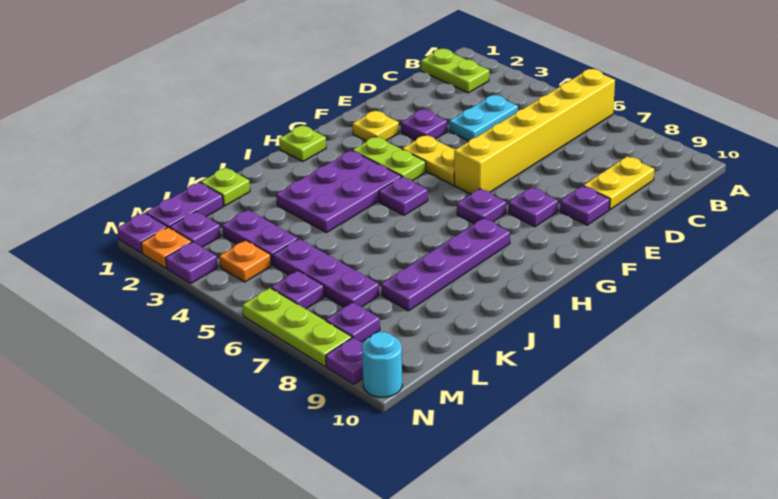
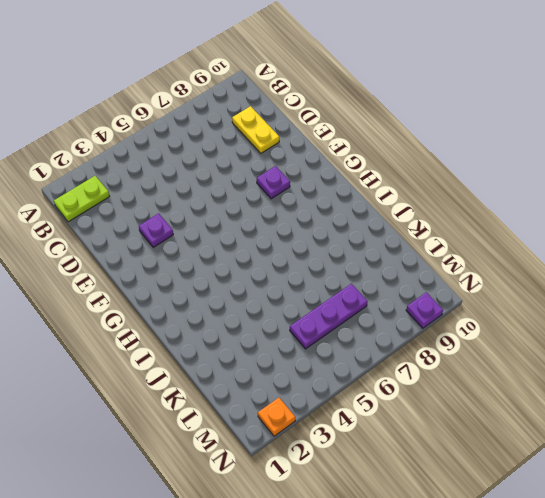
none -> yellow brick A6:F6 level 1
none -> cyan plate C4:D4 level 1
none -> purple plate E9 level 1

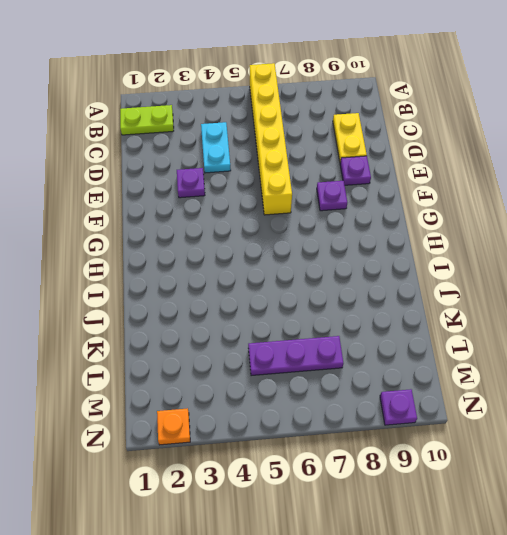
none -> yellow plate F2 level 1
none -> yellow plate F4:F5 level 1
none -> lime plate G3:G4 level 1

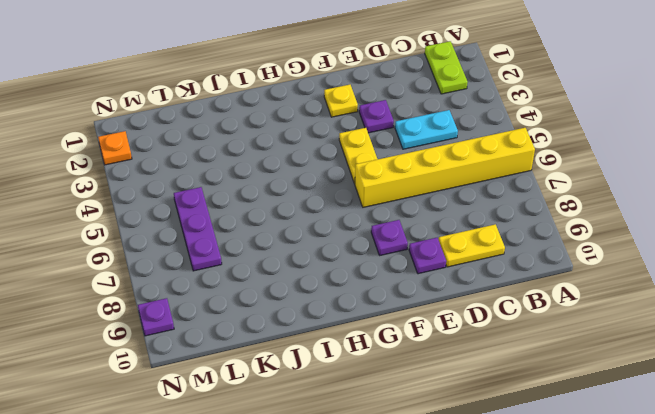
none -> lime plate G3:G4 level 1
none -> purple plate G7 level 1
none -> lime plate H1 level 1

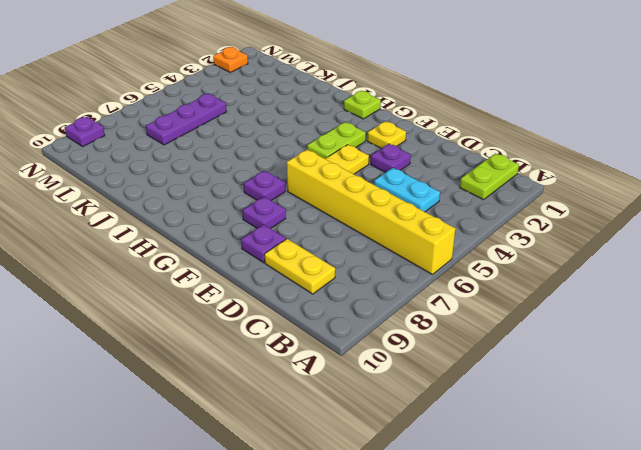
none -> purple plate H3:J4 level 1
none -> purple plate H5 level 1
none -> purple plate H8:K8 level 1

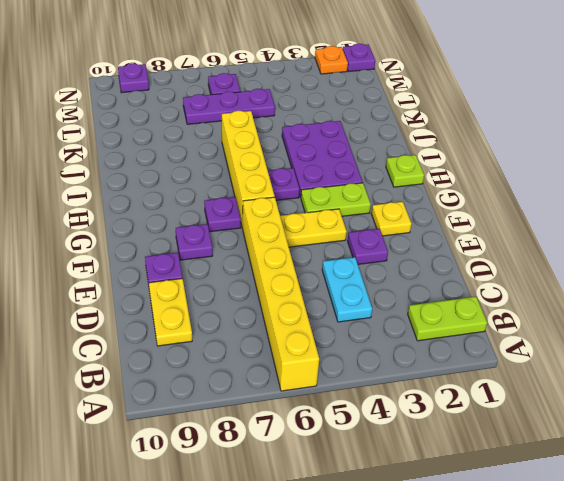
yellow brick G6:J6 level 1 -> none
none -> purple plate H8:K8 level 1
none -> lime plate K1 level 1
none -> purple plate L1:M1 level 1

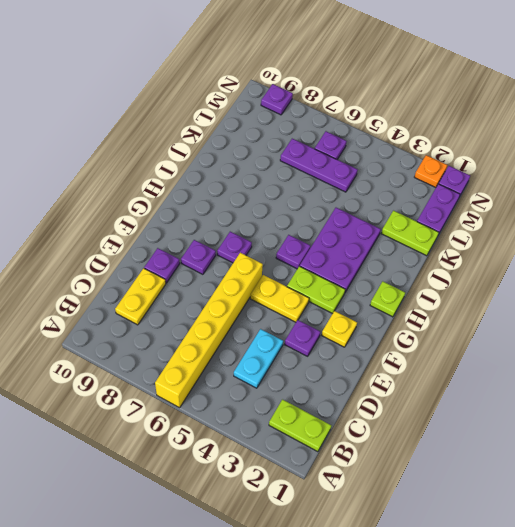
lime plate K1:K2 level 1 -> lime plate K1 level 1
none -> purple plate H8:K8 level 1
none -> purple plate L3:L4 level 1
none -> purple plate M2 level 1

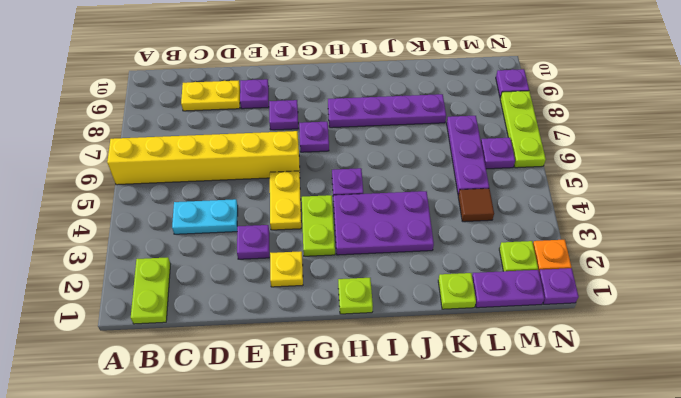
brown tile L4 level 1 -> purple plate L3:L4 level 1
lime plate M2 level 1 -> purple plate M2 level 1
none -> orange plate M4 level 1
none -> purple plate M8 level 1
none -> purple plate N3 level 1

